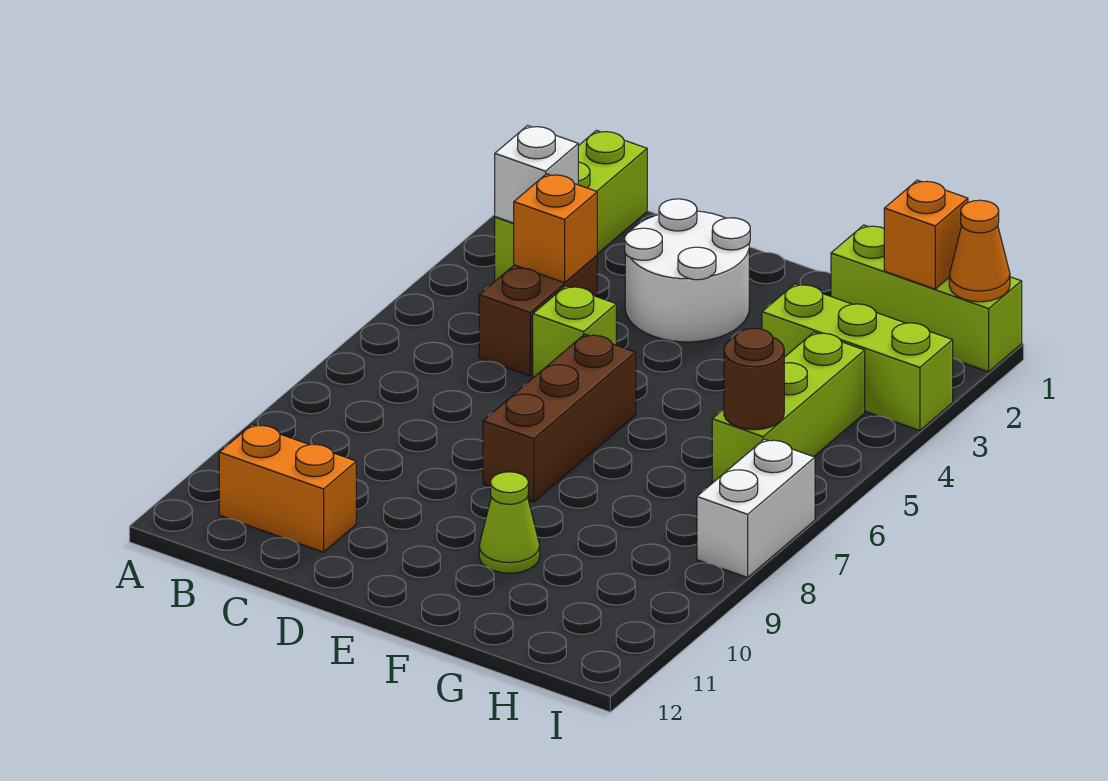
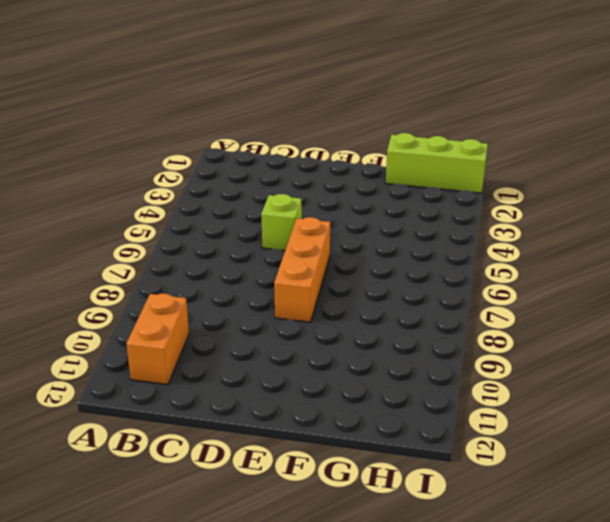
orange brick B10:B11 level 1 -> orange brick B11:C11 level 1
orange brick E6:E8 level 1 -> brown brick E6:E8 level 1
none -> lime brick B1:B3 level 1
none -> brown brick C4:C5 level 1
none -> white round brick D2:E3 level 1

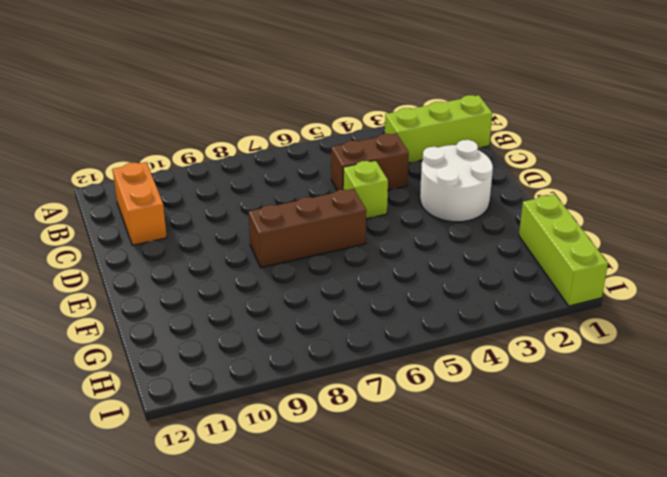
none -> lime cone F10 level 1
none -> lime brick G3:I3 level 1
none -> lime brick H4:H6 level 1

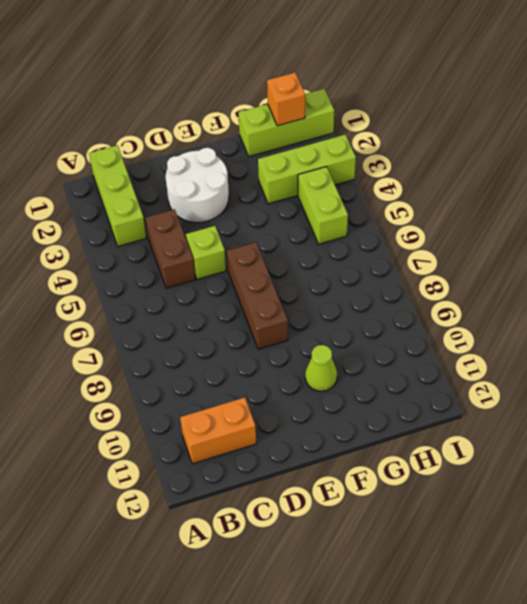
lime brick H4:H5 level 1 -> lime brick H4:H6 level 1
none -> white brick I7:I8 level 1
none -> white brick B3 level 2
none -> orange brick C4 level 2

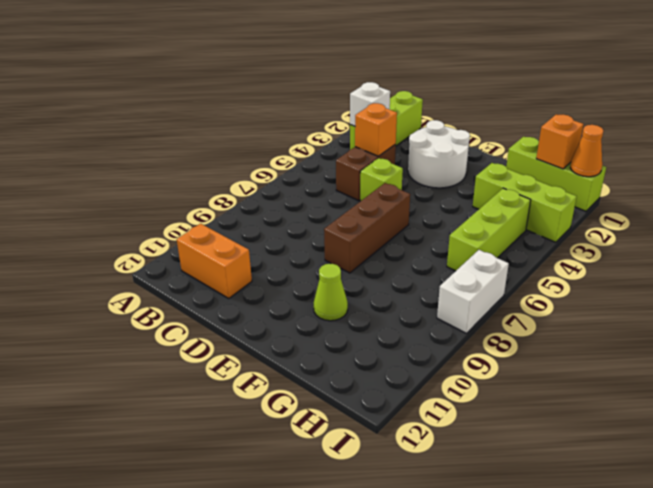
none -> brown round brick H6 level 2

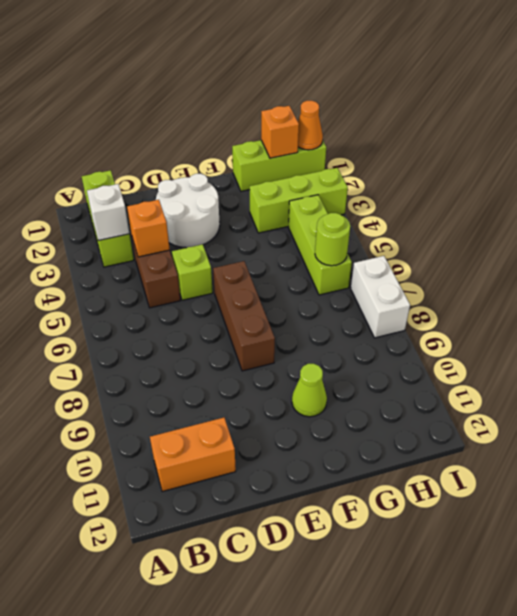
lime round brick H6 level 2 -> brown round brick H6 level 2

